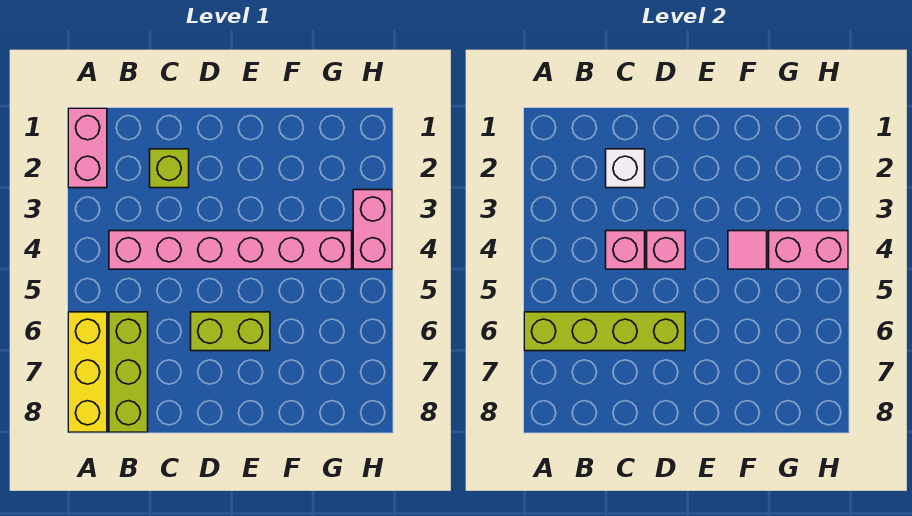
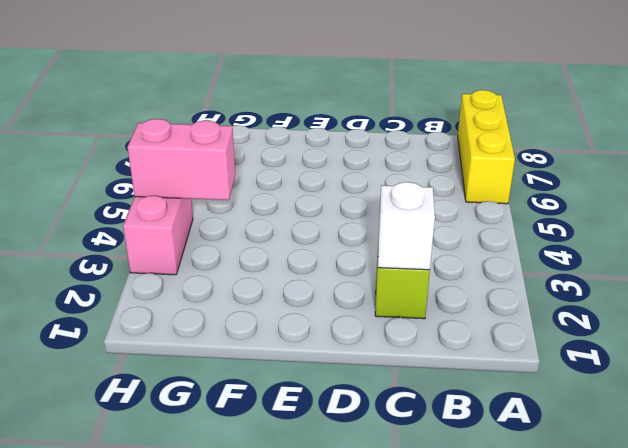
none -> pink brick A1:A2 level 1
none -> pink brick B4:G4 level 1
none -> lime brick B6:B8 level 1

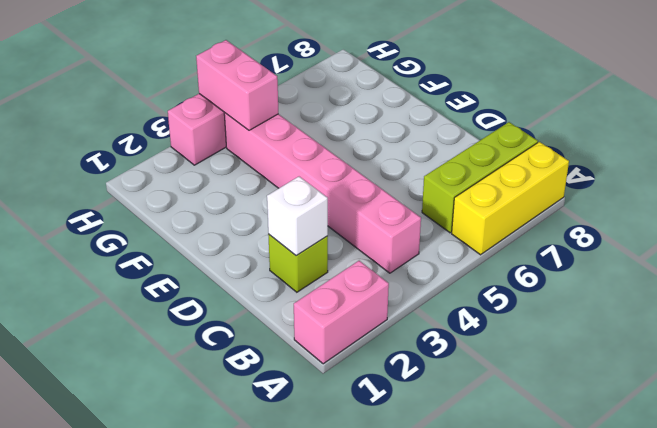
none -> lime brick D6:E6 level 1
none -> lime brick A6:D6 level 2
none -> pink brick C4 level 2

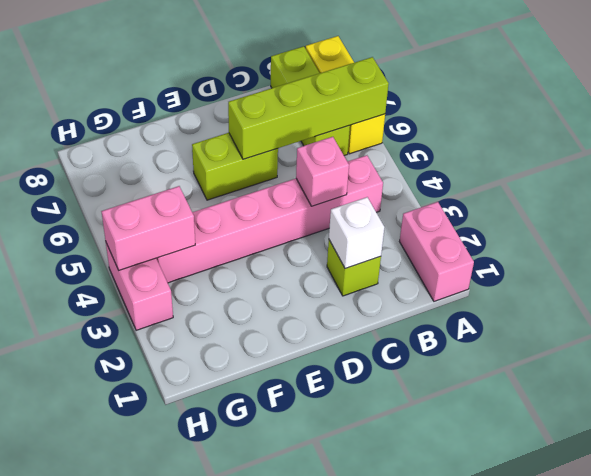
none -> pink brick D4 level 2
none -> pink tile F4 level 2

